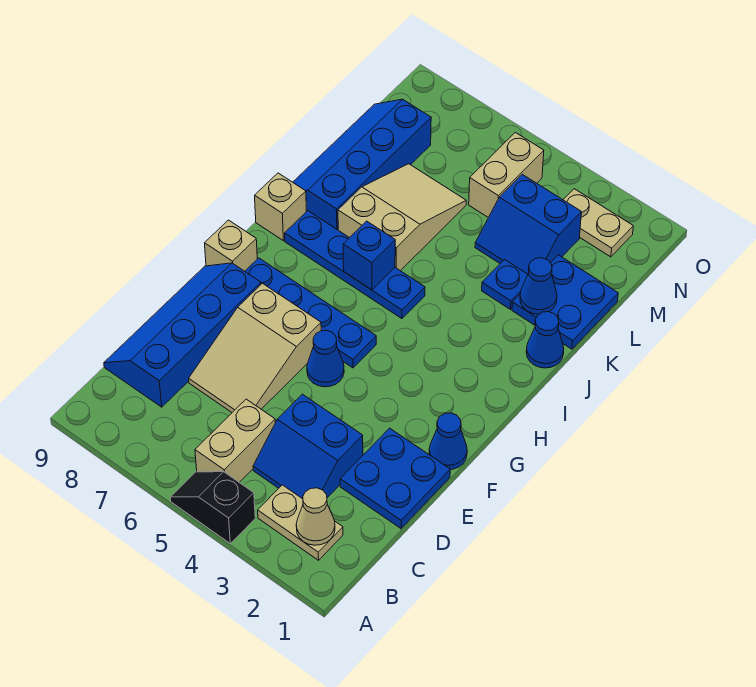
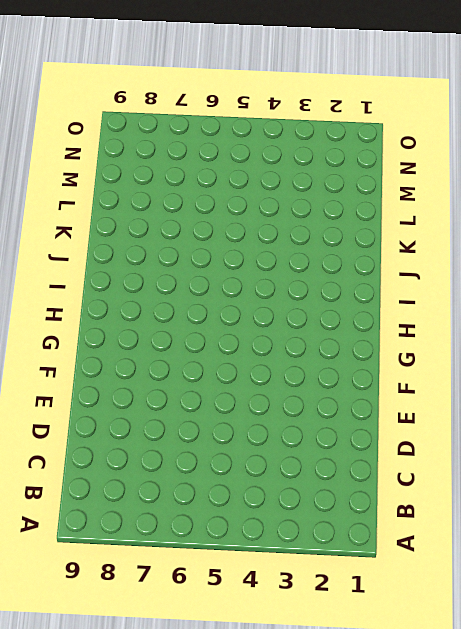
none -> black slope A4:A5 level 1 top 4
none -> tan plate B2:B3 level 1
none -> tan brick B5:C5 level 1

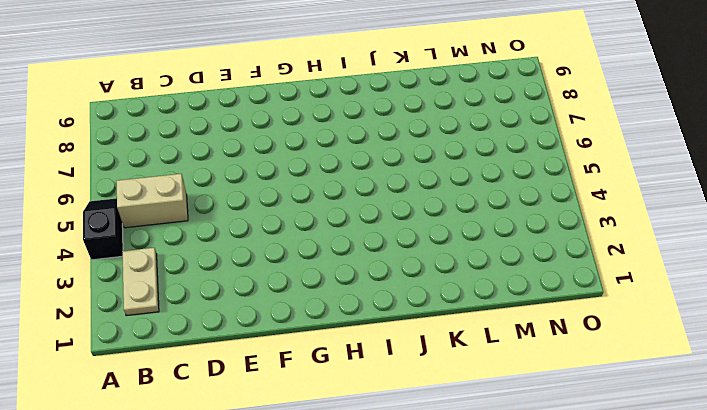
none -> blue slope C3:D4 level 1 top D
none -> blue slope C8:F9 level 1 top 8
none -> blue plate D1:E2 level 1

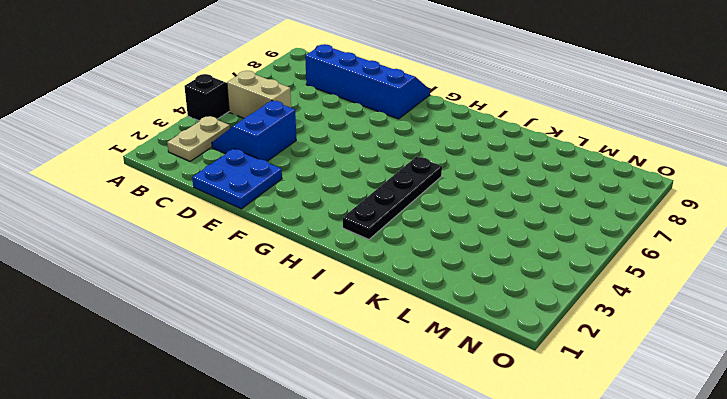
black plate I2:I5 level 1 -> blue plate I5:I8 level 1
none -> tan slope D6:F7 level 1 top F
none -> blue cone F1 level 1
none -> blue cone F5 level 1

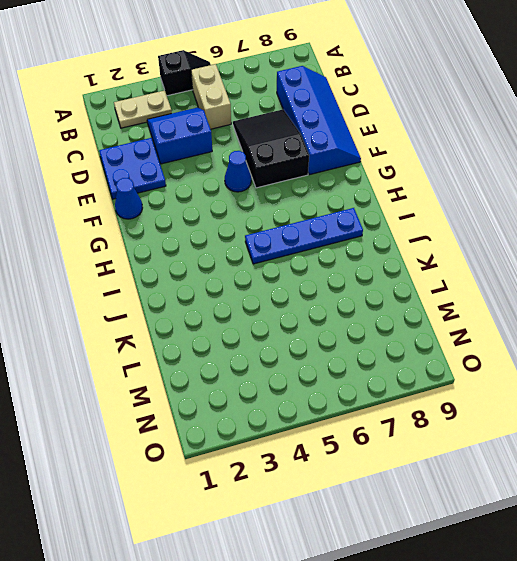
black slope D6:F7 level 1 top F -> tan slope D6:F7 level 1 top F
none -> blue plate G5:G8 level 1
none -> tan brick G9 level 1
none -> tan brick I9 level 1

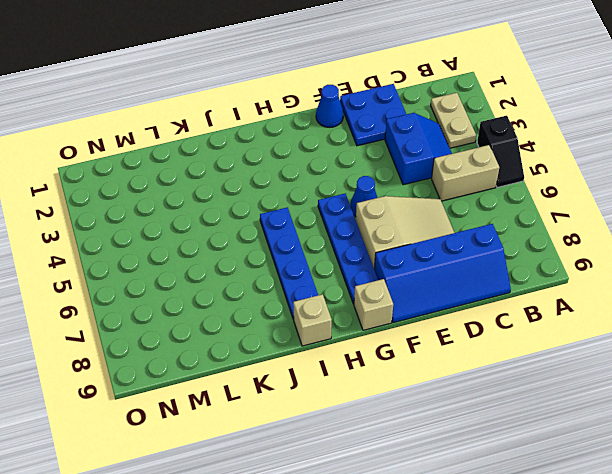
none -> blue cone J1 level 1
none -> tan slope J6:L7 level 1 top J
none -> blue slope J8:M9 level 1 top 8

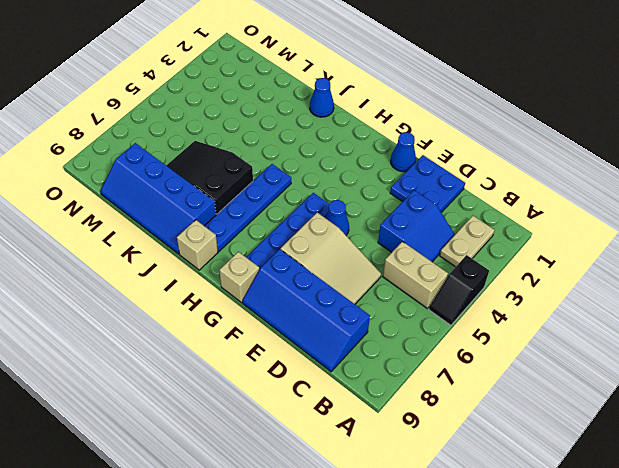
black slope J6:L7 level 1 top J -> tan slope J6:L7 level 1 top J
none -> blue plate K1:L2 level 1
none -> blue plate K3 level 1
none -> blue slope L3:M4 level 1 top M

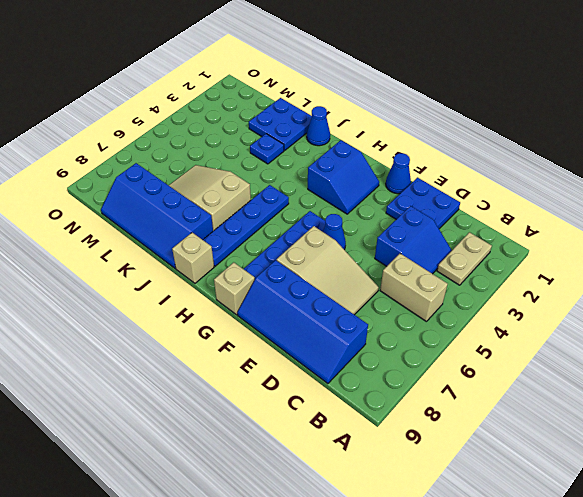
blue slope G2:H3 level 1 top H -> blue slope L3:M4 level 1 top M
none -> black slope A4:A5 level 1 top 4
none -> tan brick M5:N5 level 1
none -> tan plate N2:N3 level 1

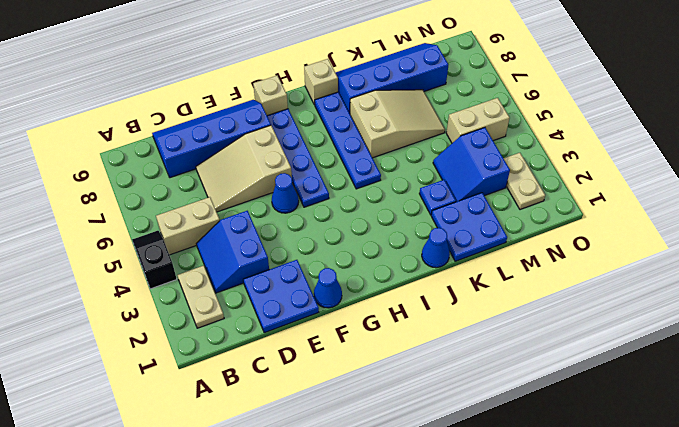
none -> tan cone B2 level 2
none -> blue brick I6 level 2
none -> blue cone K2 level 2

